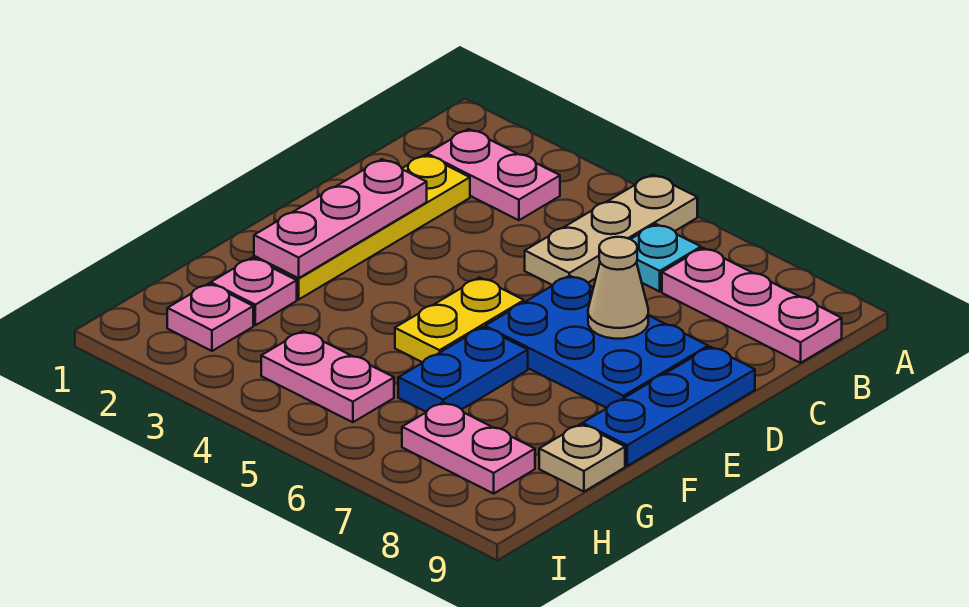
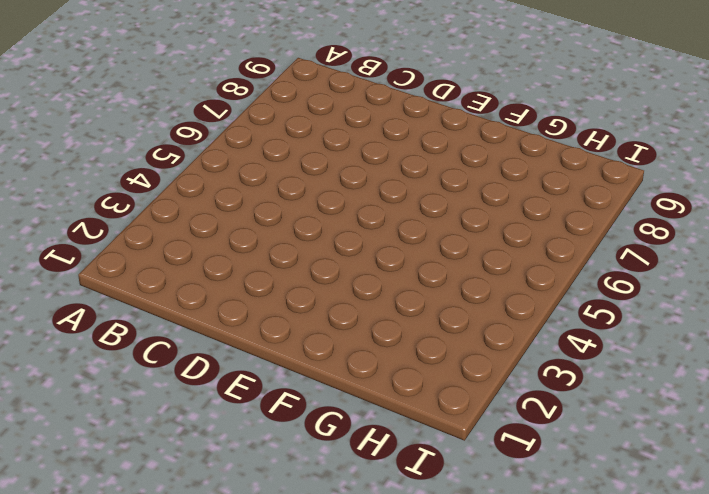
none -> tan plate A5:C5 level 1
none -> pink plate B2:B3 level 1
none -> cyan plate B6 level 1

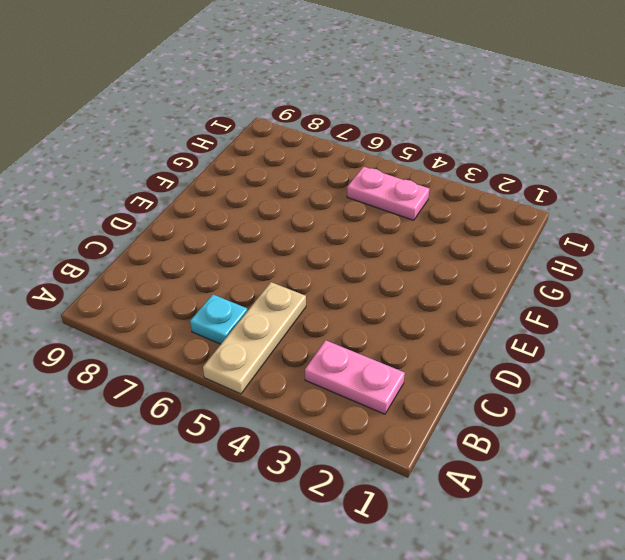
none -> pink plate B7:B9 level 1
none -> yellow plate C2:F2 level 1
none -> blue plate D6:E8 level 1

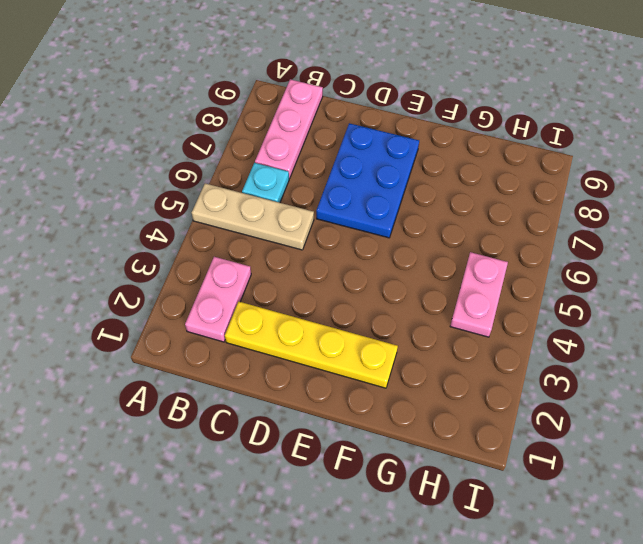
none -> blue plate D9:F9 level 1
none -> yellow plate E5:F5 level 1
none -> blue plate F6:G6 level 1

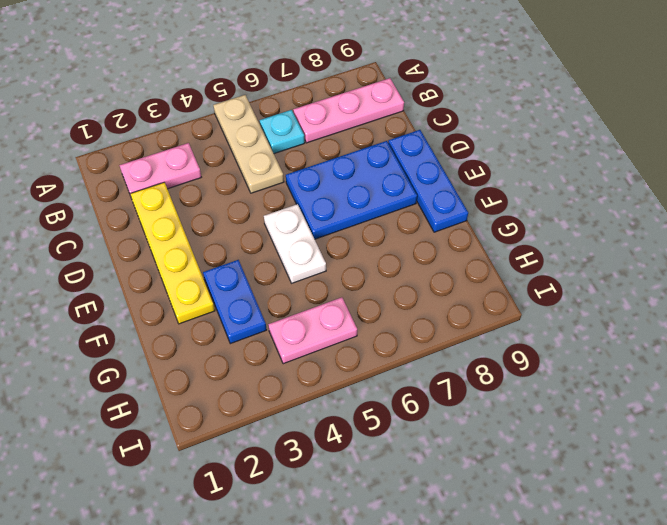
white plate E5:F5 level 1 -> yellow plate E5:F5 level 1
blue plate F3:G3 level 1 -> blue plate F6:G6 level 1
none -> pink plate G2 level 1
none -> tan plate G9 level 1
none -> pink plate H2 level 1

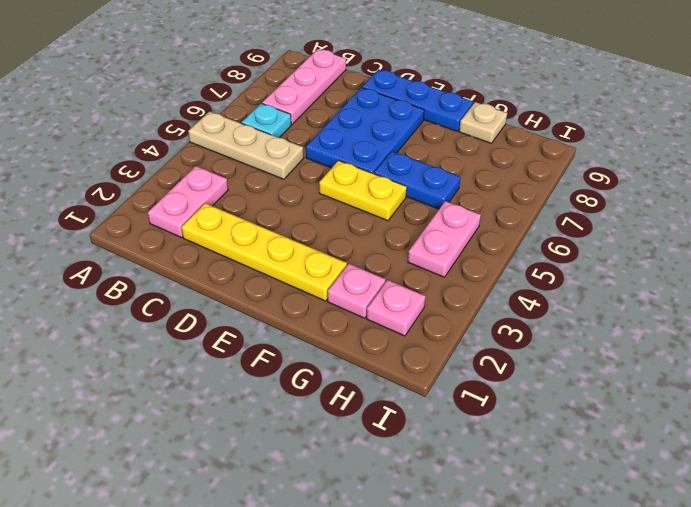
none -> pink plate H7:H8 level 1
none -> pink plate D2:F2 level 2
none -> tan cone D7 level 2

